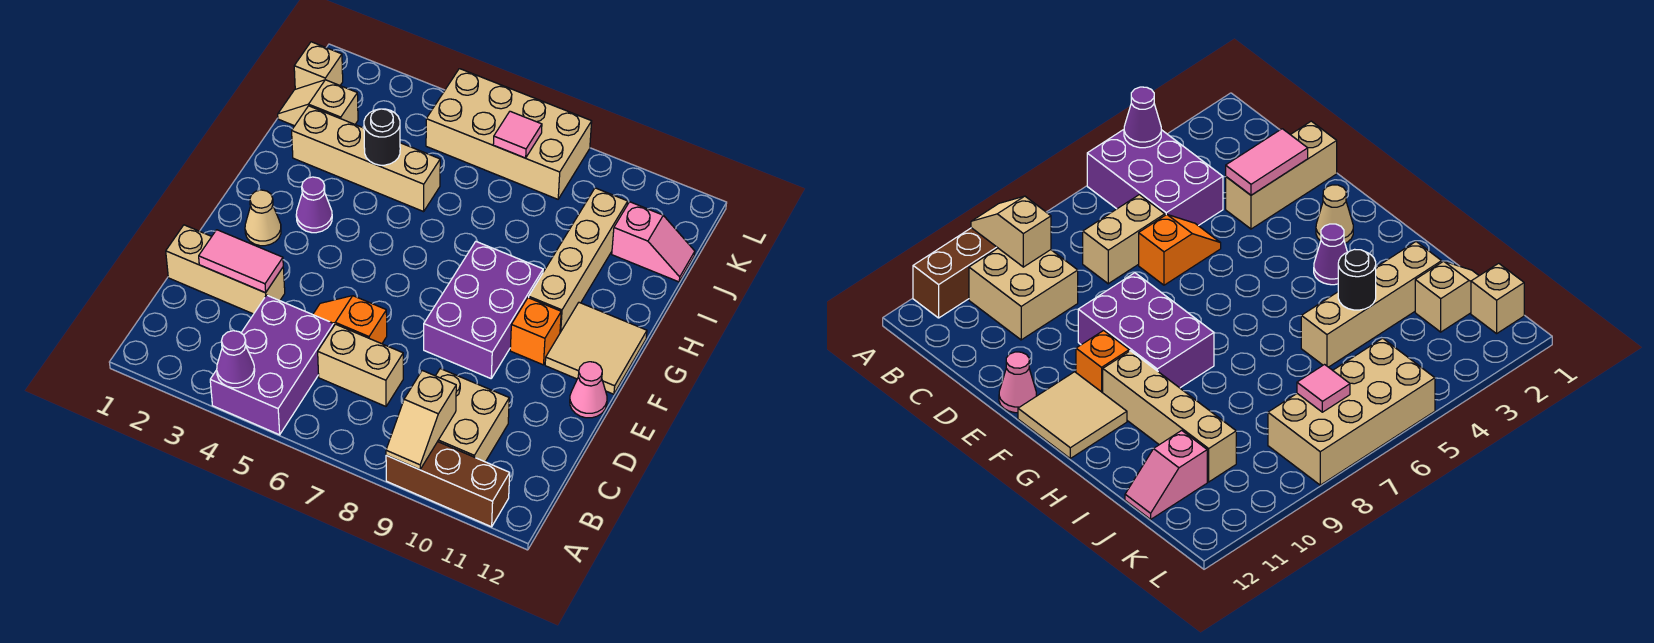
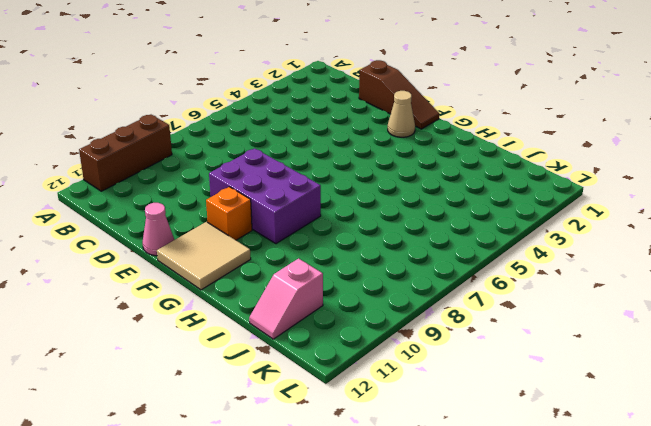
brown slope D1:F1 level 1 top D -> tan brick D1:D3 level 1
none -> purple brick A4:C5 level 1
none -> tan brick B9:C10 level 1
none -> tan brick C6:C7 level 1

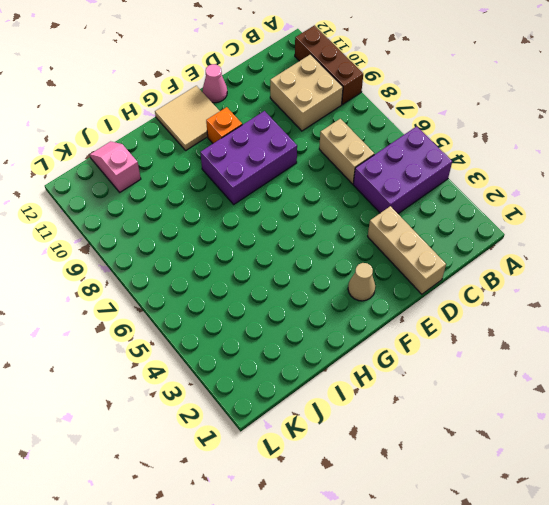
none -> orange slope D5:D6 level 1 top 6
none -> purple cone G3 level 1
none -> tan brick G10:J10 level 1

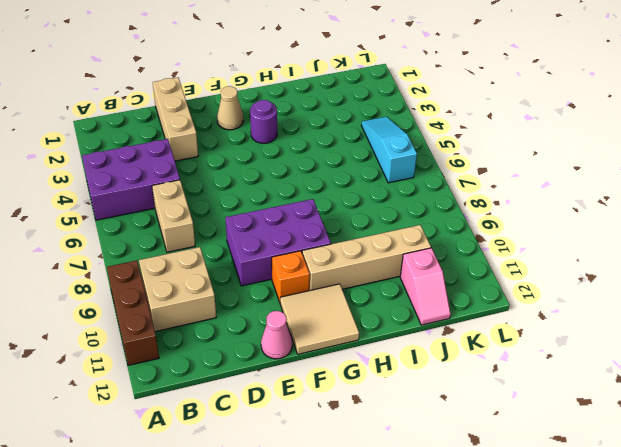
purple round brick G3 level 1 -> purple cone G3 level 1
cyan slope K4:K6 level 1 top 6 -> tan brick K5:L8 level 1
none -> orange slope D5:D6 level 1 top 6
none -> tan brick I2:I5 level 1
none -> tan slope J1:J2 level 1 top 2

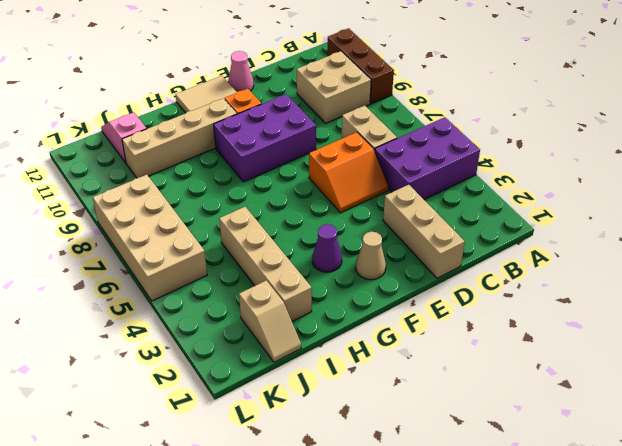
orange slope D5:E6 level 1 top 6 -> orange slope D5:D6 level 1 top 6
none -> tan brick K1 level 1
none -> purple cone A4 level 2
none -> tan slope A9:B9 level 2 top B

